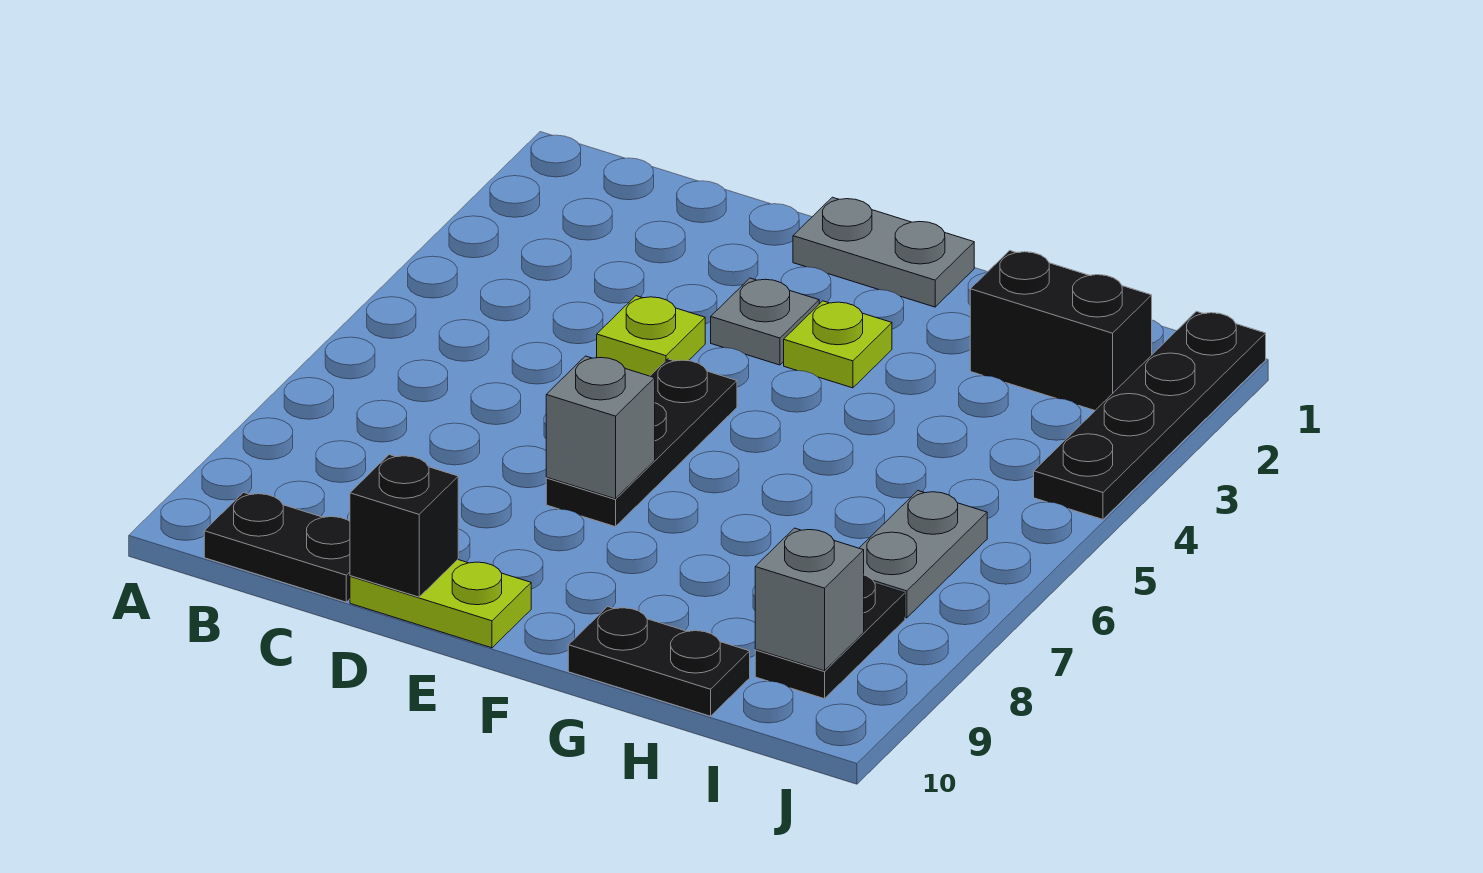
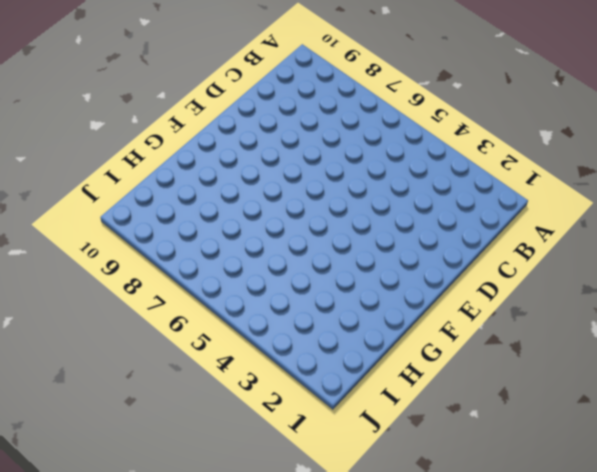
none -> black plate B10:C10 level 1
none -> lime plate D4 level 1
none -> lime plate D10:E10 level 1

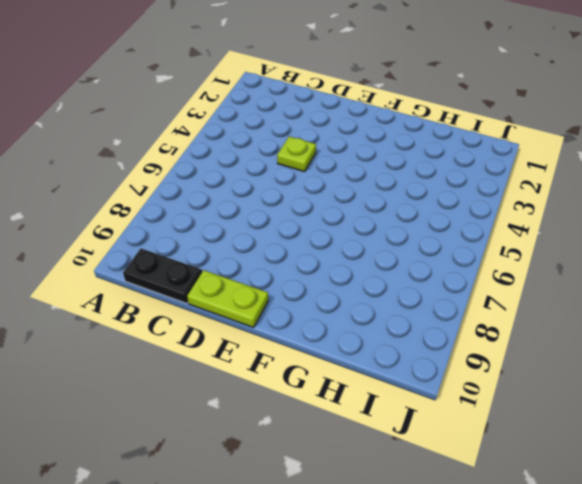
none -> grey plate E1:F1 level 1
none -> grey plate E3 level 1
none -> black plate E5:E7 level 1

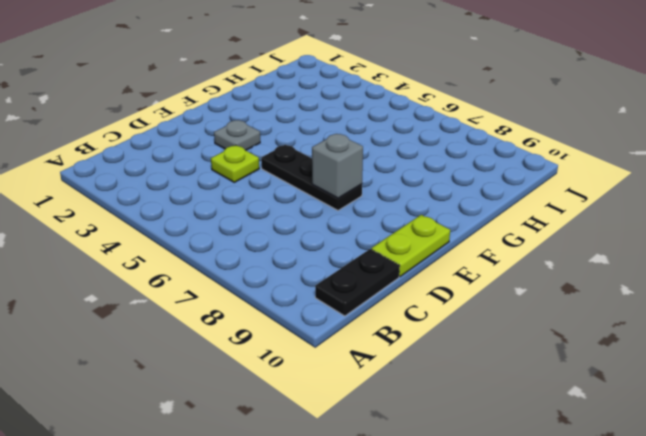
none -> grey plate E1:F1 level 1
none -> lime plate F3 level 1
none -> black plate G10:H10 level 1

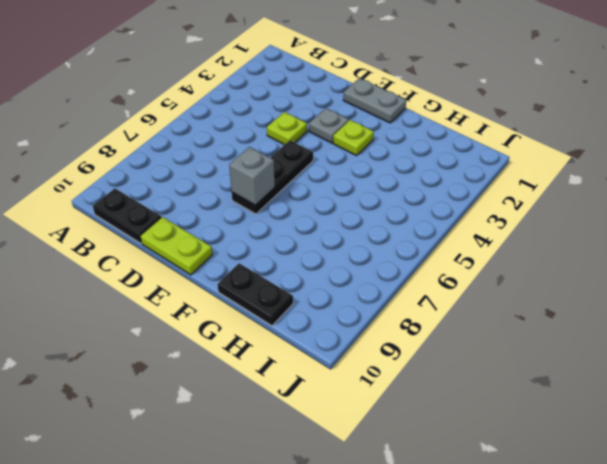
none -> black brick H2:I2 level 1
none -> grey plate I6:I7 level 1
none -> black plate I8:I9 level 1

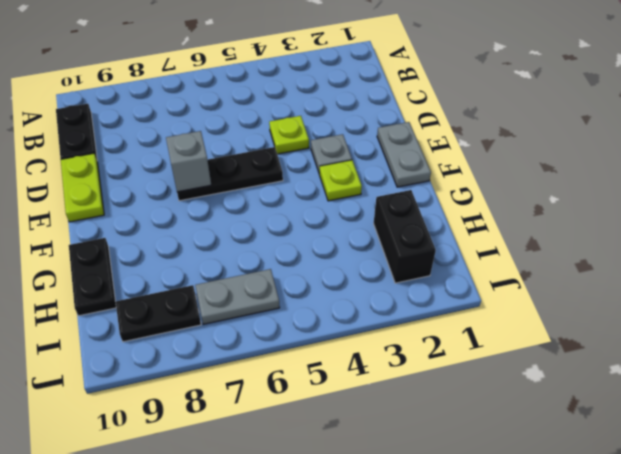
none -> black plate J1:J4 level 1
none -> black brick D10 level 2
none -> grey brick I9 level 2

